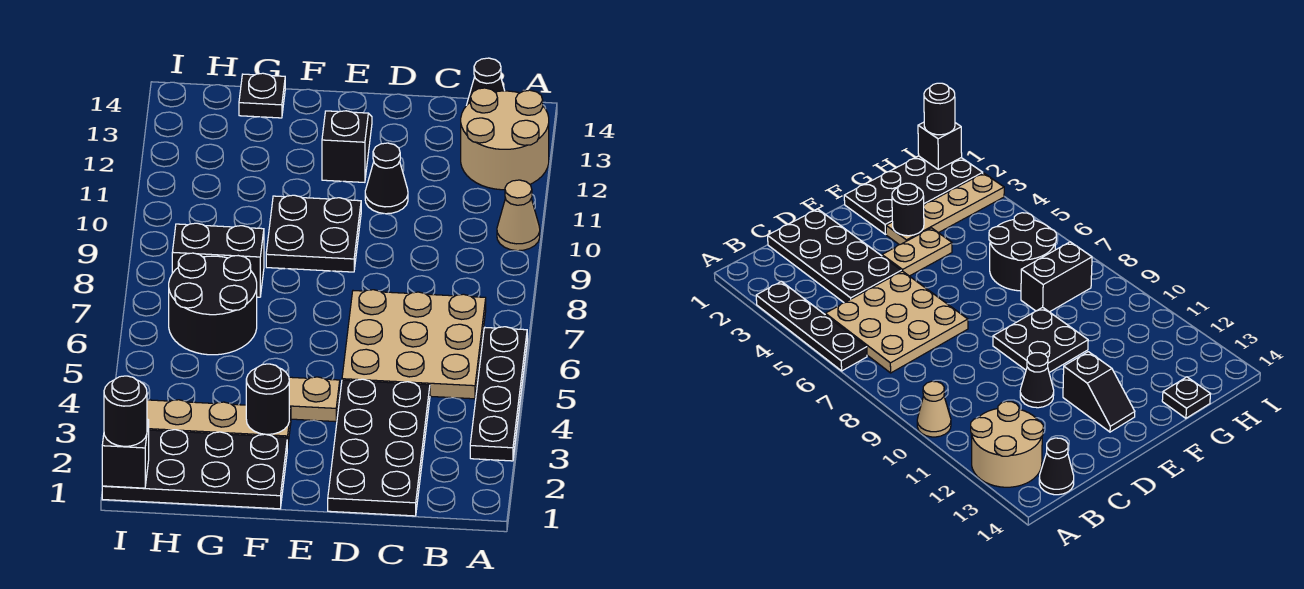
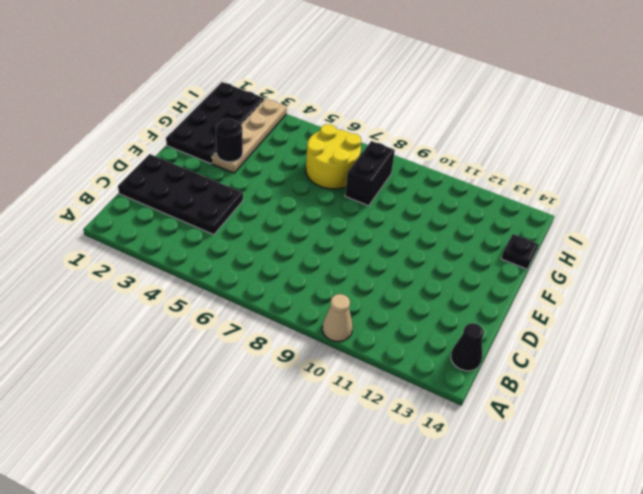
yellow round brick G6:H7 level 1 -> black round brick G6:H7 level 1
none -> black plate A3:A6 level 1
none -> tan round brick A12:B13 level 1
none -> tan plate B5:D7 level 1

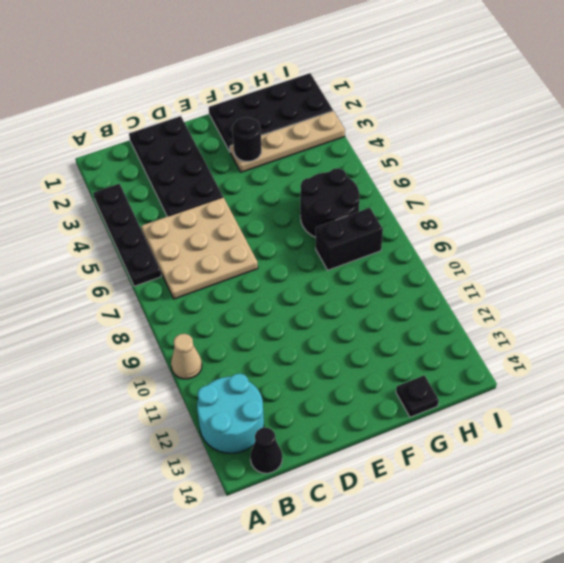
cyan round brick A12:B13 level 1 -> tan round brick A12:B13 level 1
none -> black cone D11 level 1
none -> tan plate E4:F4 level 1
none -> black plate E9:F10 level 1

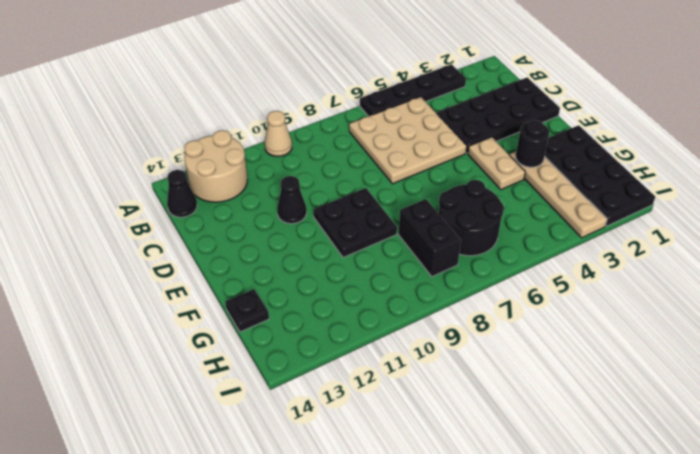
none -> black slope E12:E13 level 1 top 12
none -> black brick I1 level 2
none -> black round brick I1 level 3

